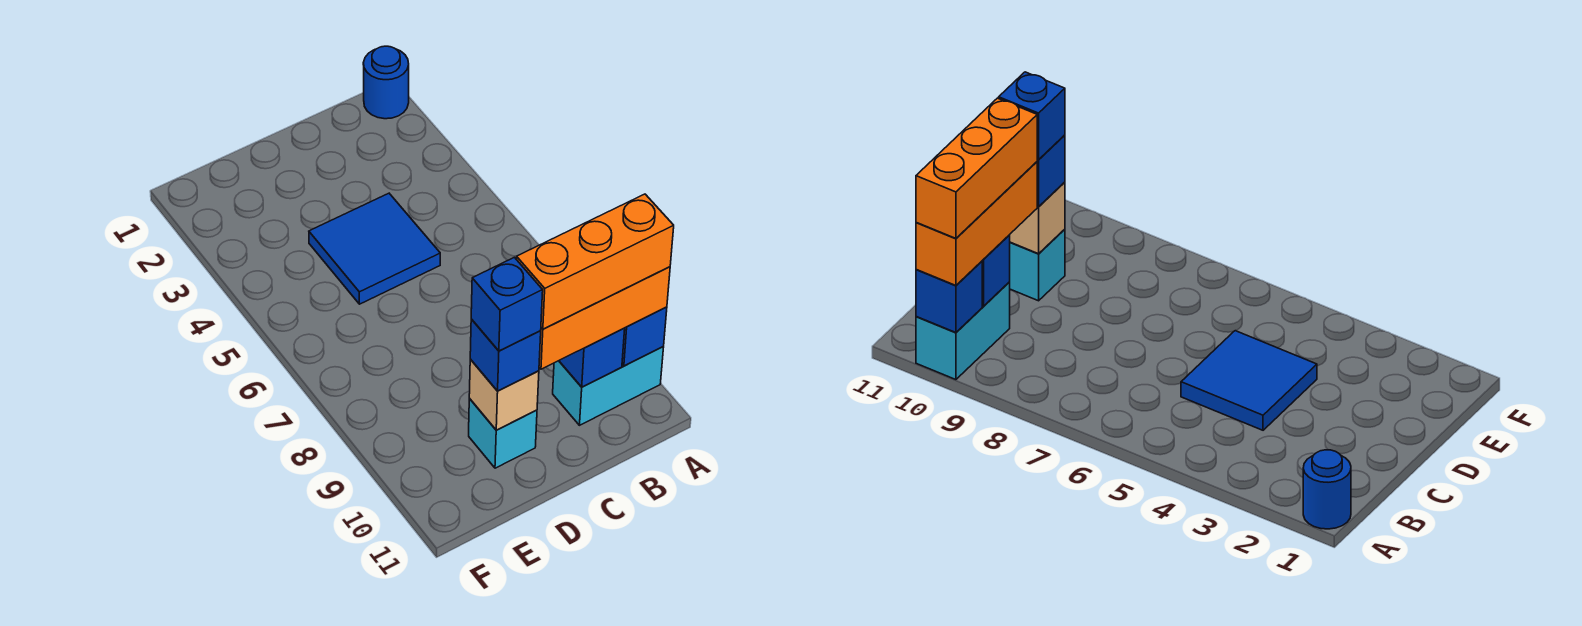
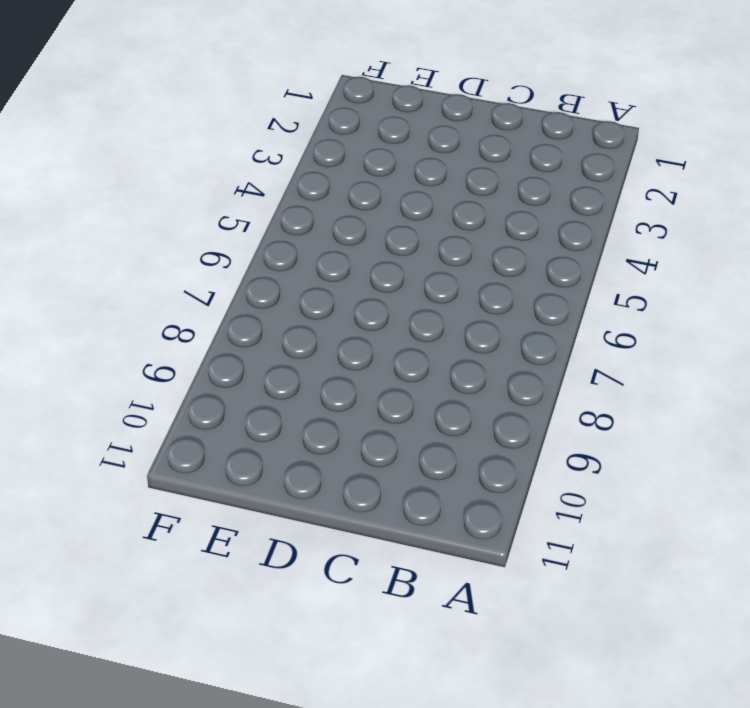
none -> blue round brick A1 level 1
none -> cyan brick A10:B10 level 1

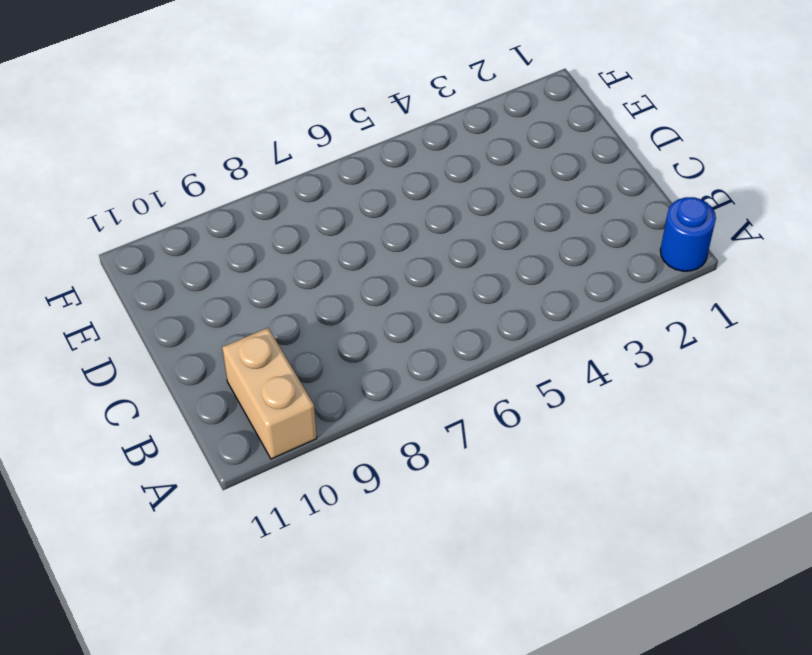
tan brick A10:B10 level 1 -> cyan brick A10:B10 level 1
none -> blue tile C4:D5 level 1
none -> cyan brick D10 level 1

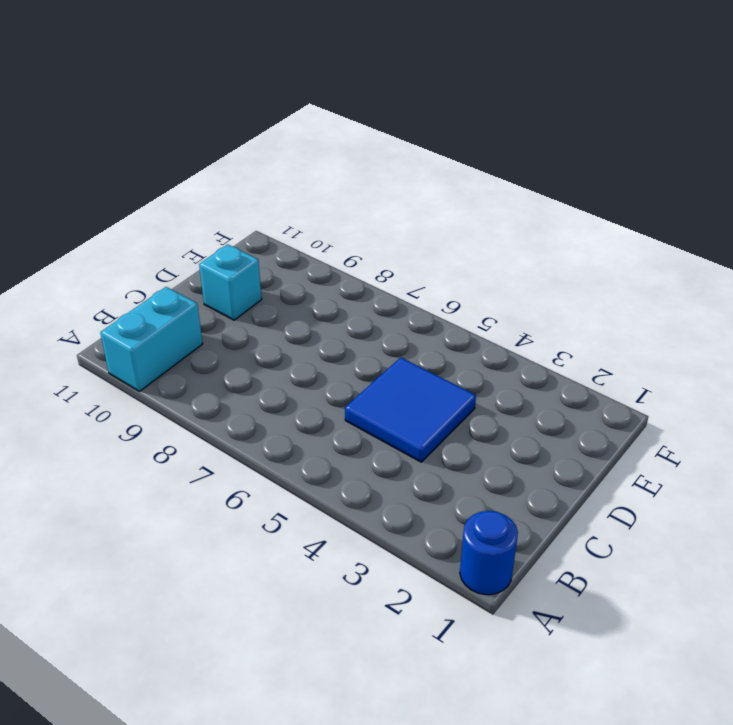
none -> blue brick A10 level 2
none -> blue brick B10 level 2

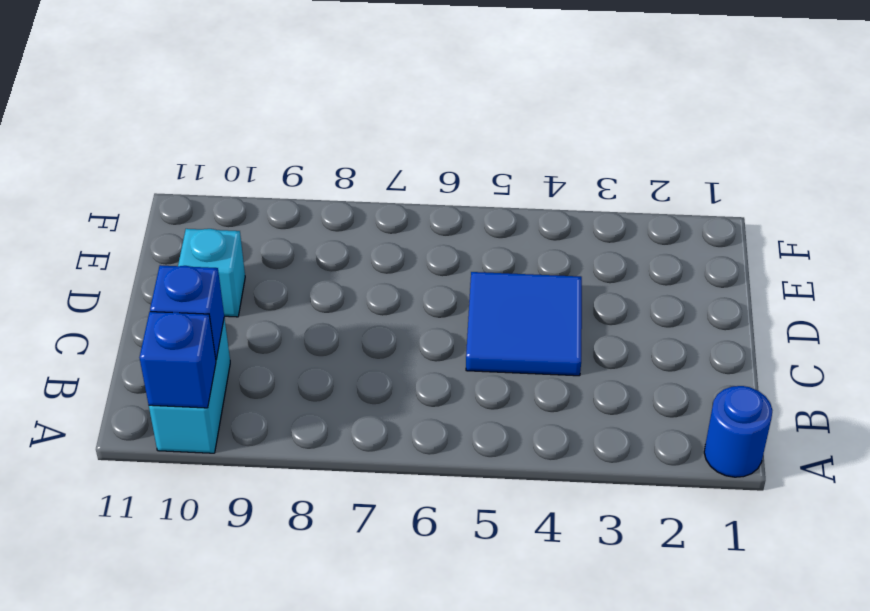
none -> tan brick D10 level 2
none -> orange brick A10:C10 level 3

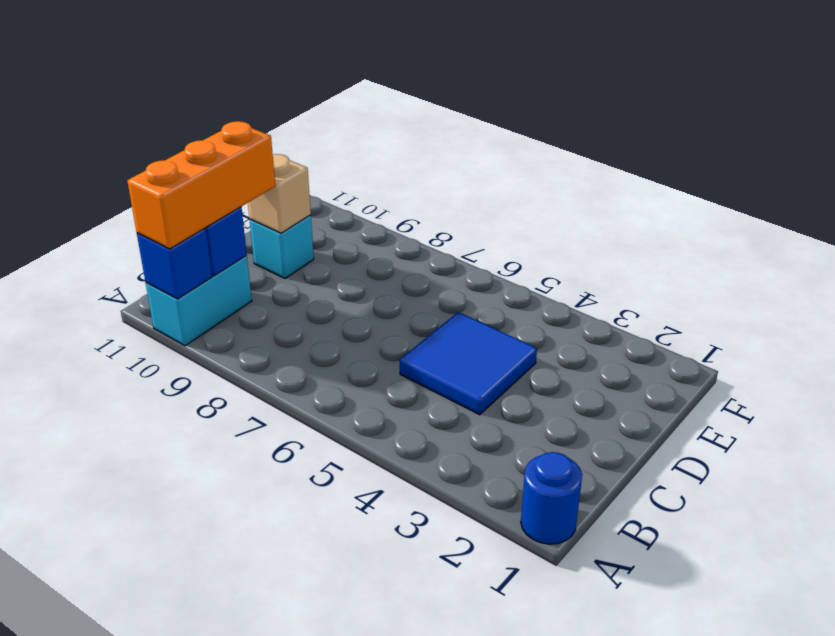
none -> blue brick D10 level 3
none -> orange brick A10:C10 level 4

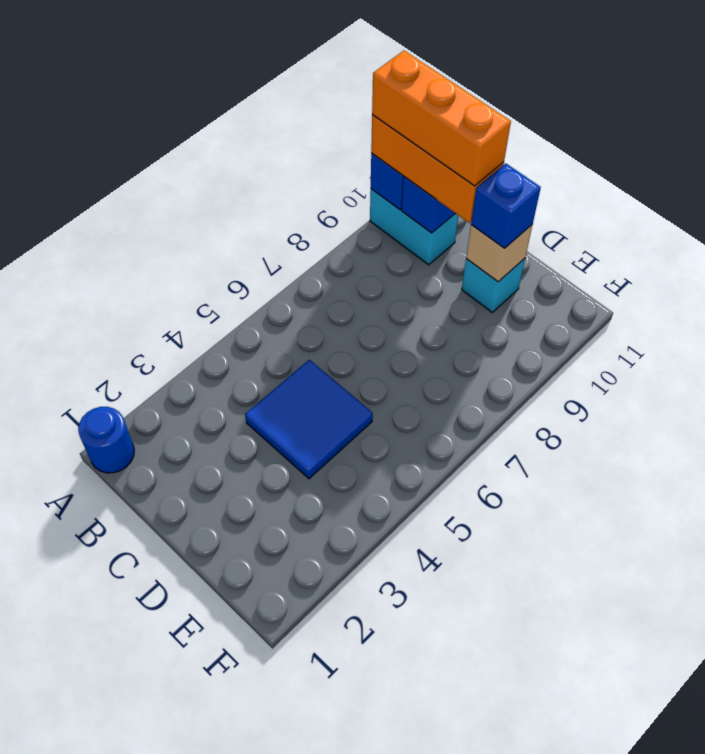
none -> blue brick D10 level 4

